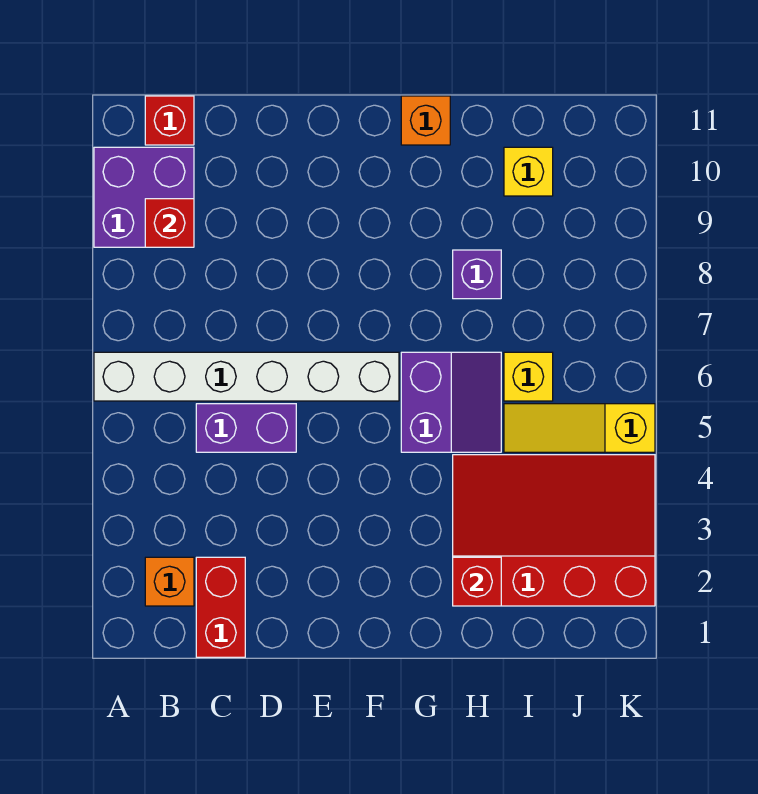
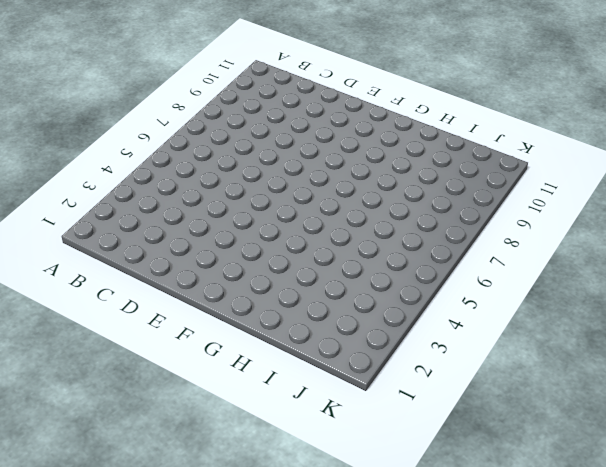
none -> white brick A6:F6 level 1
none -> purple brick A9:B10 level 1
none -> orange brick B2 level 1

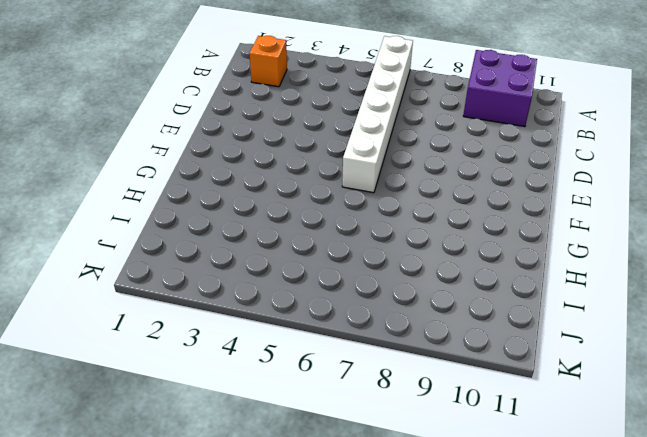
none -> red brick B11 level 1
none -> red brick C1:C2 level 1
none -> purple brick C5:D5 level 1

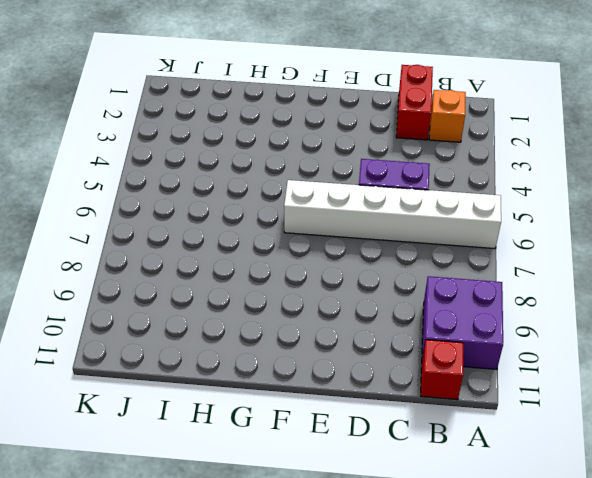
none -> purple slope G5:H6 level 1 top G
none -> orange brick G11 level 1
none -> red slope H2:K4 level 1 top 2

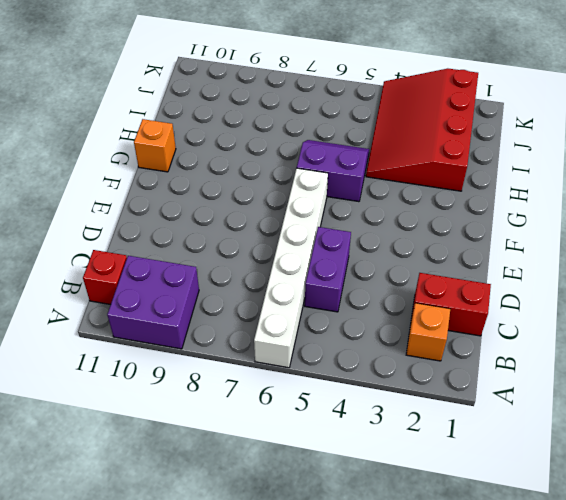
none -> purple brick H8 level 1
none -> yellow slope I5:K5 level 1 top K
none -> yellow brick I6 level 1

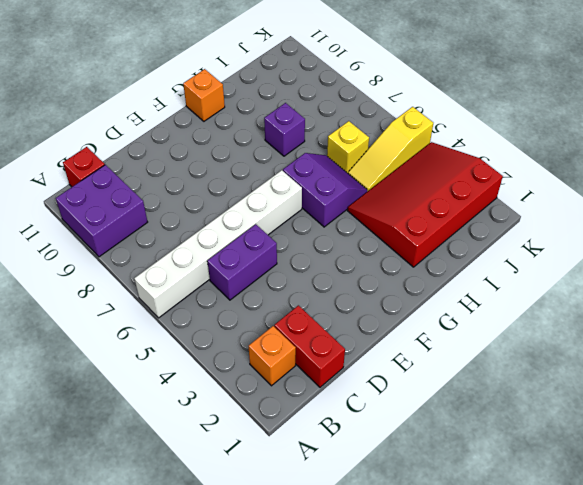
none -> yellow brick I10 level 1
none -> red brick B9 level 2
none -> red brick H2 level 2

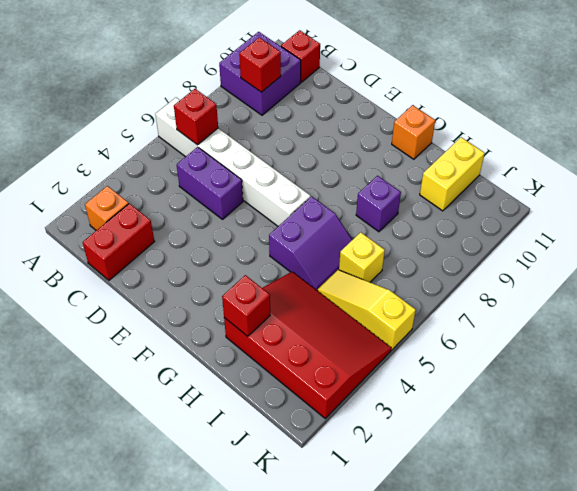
red brick B6 level 2 -> none
yellow brick I10:I11 level 1 -> yellow brick I10 level 1

